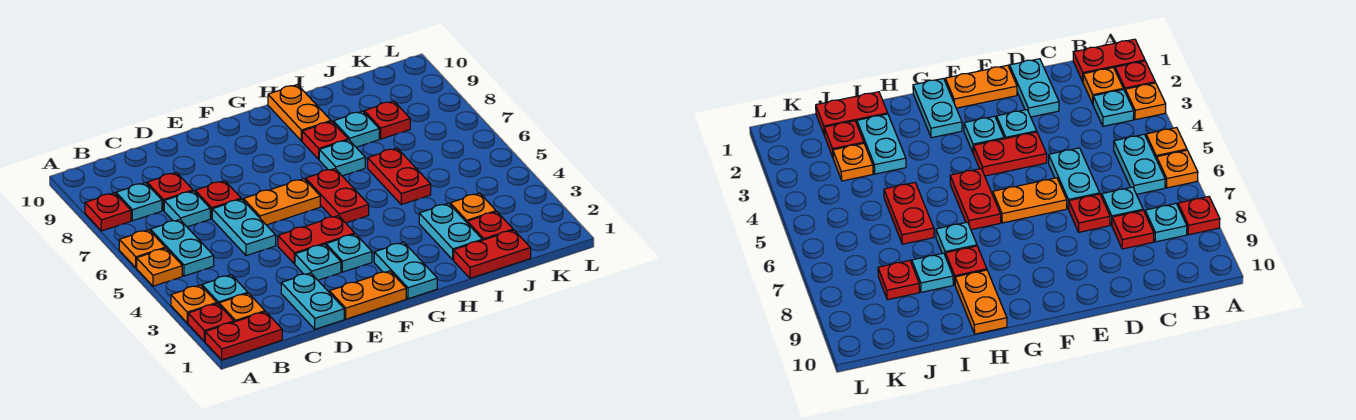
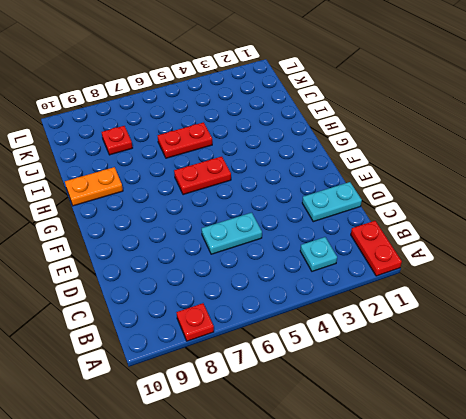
none -> red plate A2 level 1
none -> orange plate A3 level 1
none -> orange plate A5 level 1
none -> orange plate A6 level 1

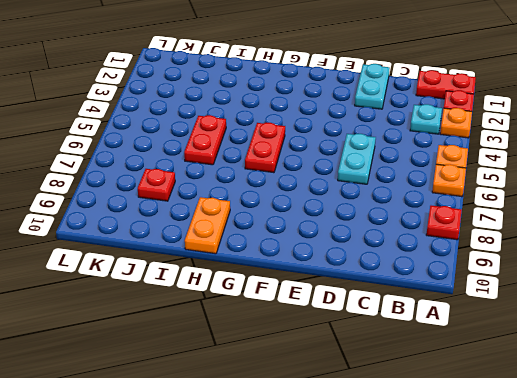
none -> orange plate B2 level 1
none -> cyan plate B5:B6 level 1
none -> cyan plate B8 level 1
none -> cyan plate C7 level 1

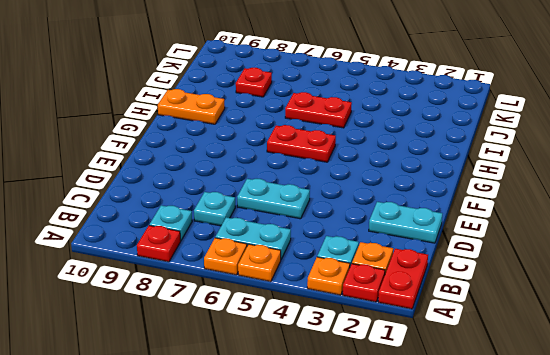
none -> red plate C8 level 1
none -> red plate D7 level 1
none -> orange plate E1:F1 level 1
none -> cyan plate E3 level 1

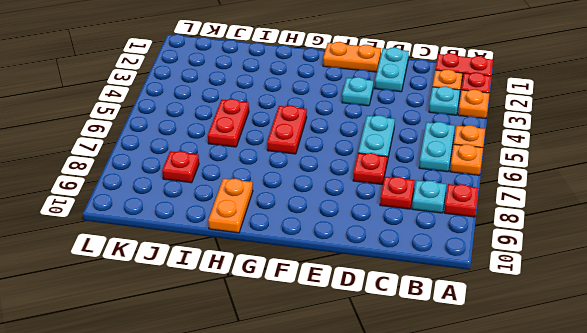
none -> cyan plate C7 level 1
none -> red plate E4:F4 level 1
none -> orange plate E6:F6 level 1
none -> cyan plate F3 level 1

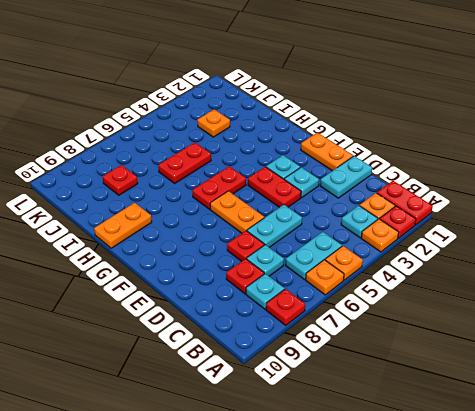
none -> cyan plate G1:G2 level 1
none -> cyan plate H7 level 1
none -> red plate H8 level 1
none -> red plate I1:J1 level 1

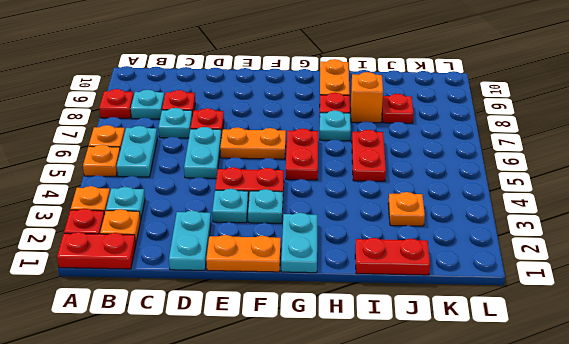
orange brick I8 level 1 -> cyan plate I8 level 1
none -> cyan plate I2:I3 level 1
none -> red plate J2 level 1

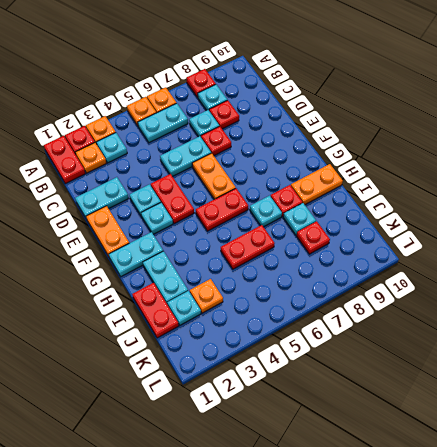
cyan plate H2:I2 level 1 -> cyan plate I2:I3 level 1
cyan plate J2 level 1 -> red plate J2 level 1

